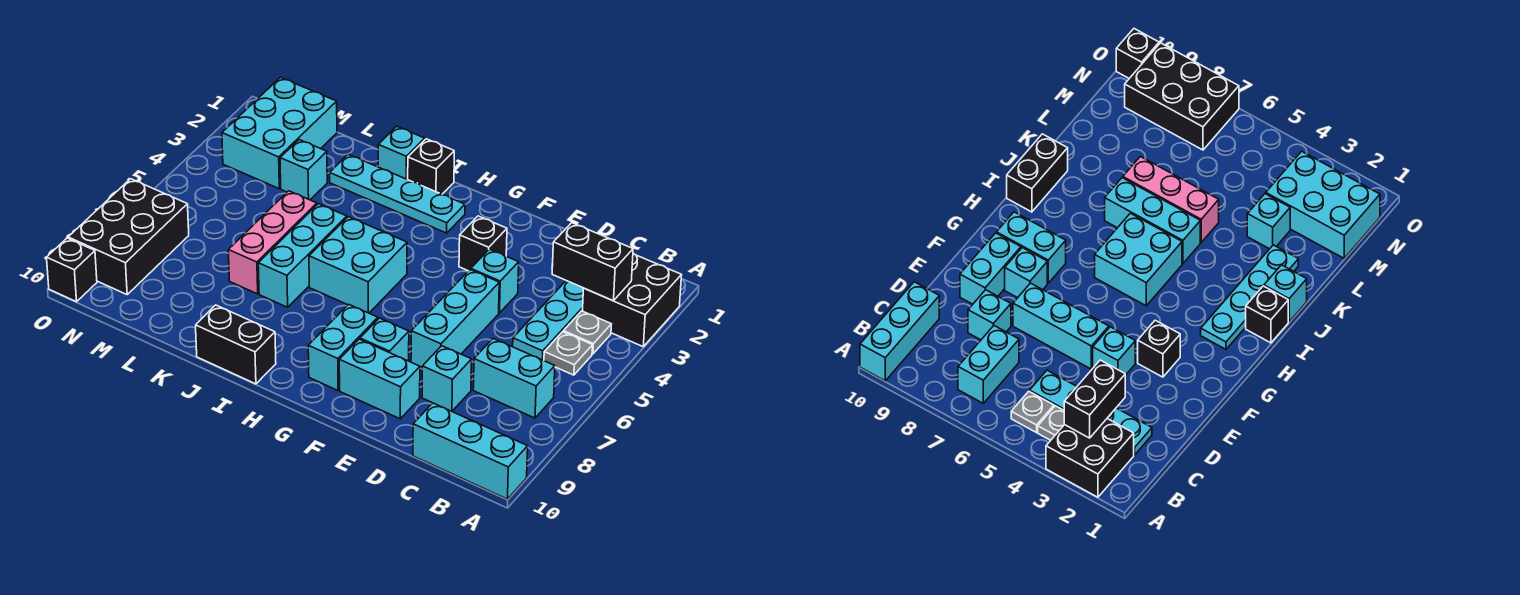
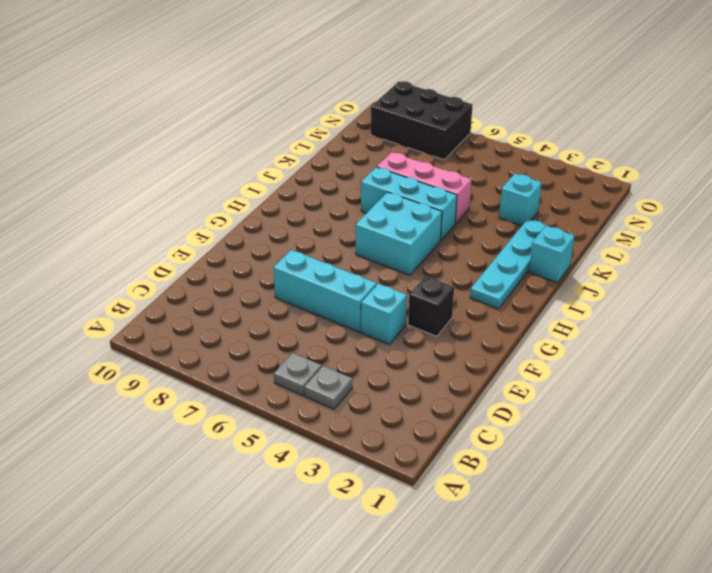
none -> black brick A2:B3 level 1
none -> cyan brick A10:C10 level 1
none -> cyan brick B7:C7 level 1

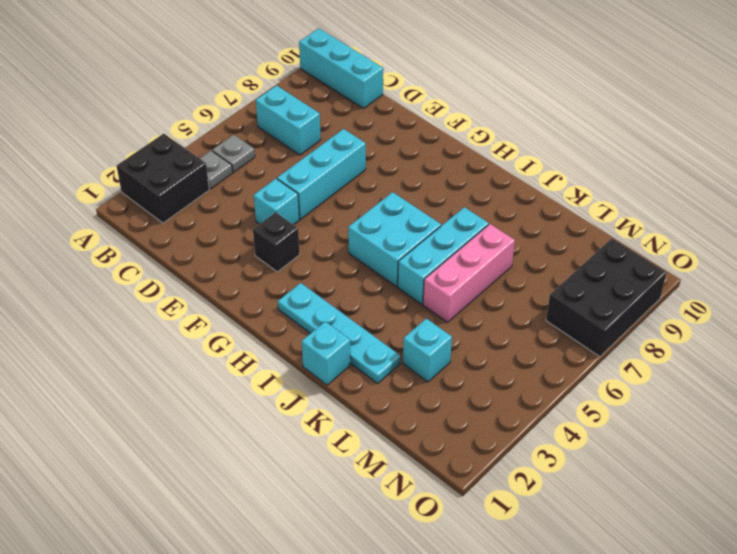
none -> cyan plate C2:C5 level 1
none -> cyan brick D8 level 1
none -> cyan brick E9:F9 level 1

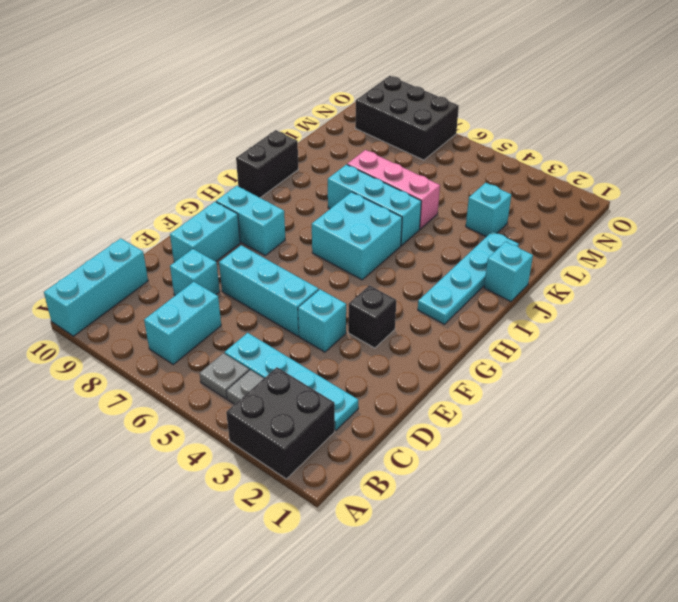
none -> cyan brick F8 level 1
none -> black brick I1 level 1
none -> cyan brick M1:N3 level 1

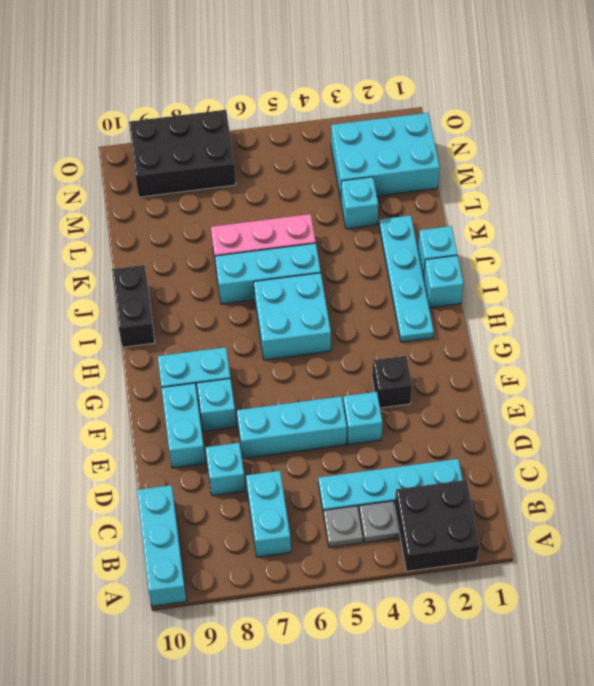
cyan brick I1 level 1 -> black brick I1 level 1
none -> black brick O10 level 1
none -> black brick B3:C3 level 2

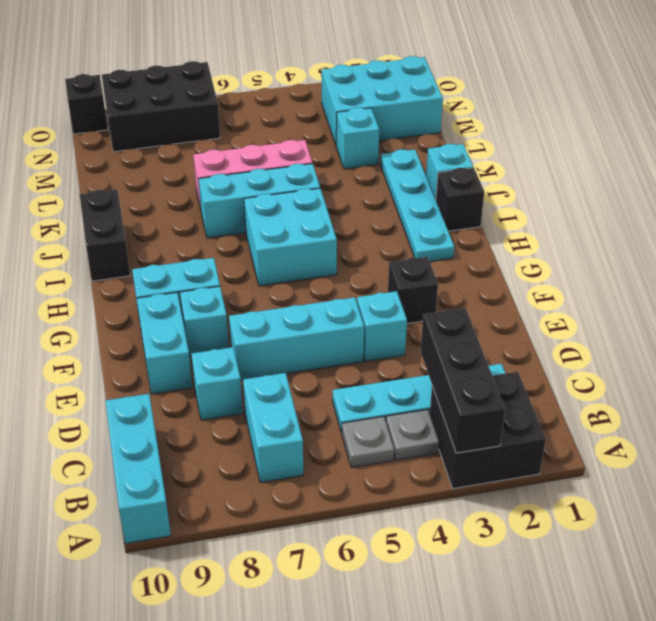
black brick A3:C3 level 2 -> black brick B3:C3 level 2

